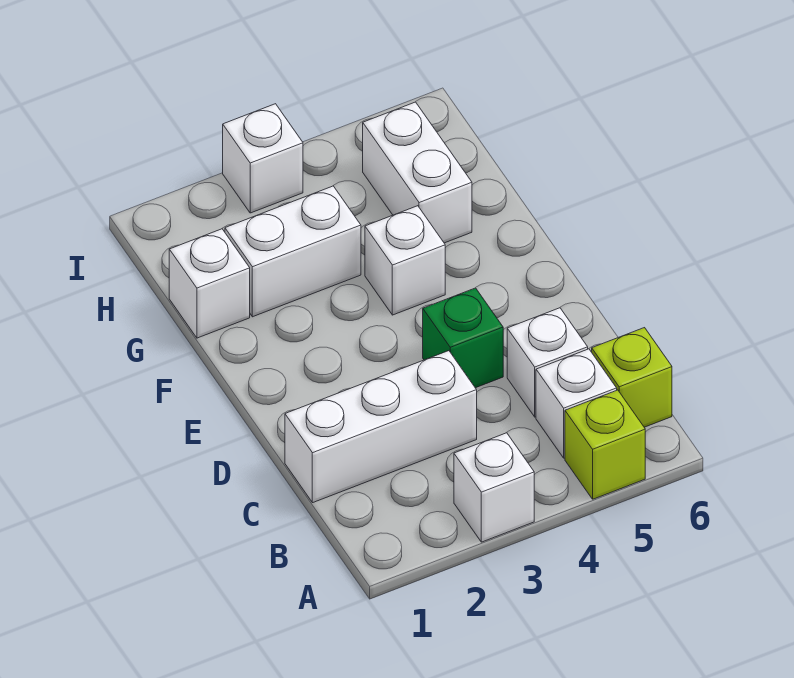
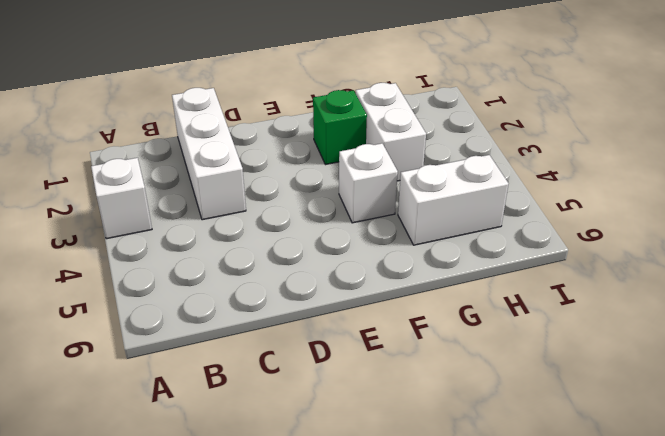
green brick F2 level 1 -> green brick D4 level 1
none -> lime brick A5 level 1
none -> white brick B5 level 1
none -> lime brick B6 level 1

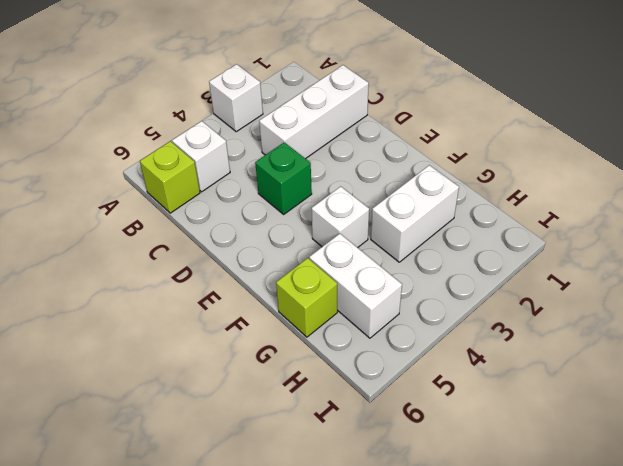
lime brick G6 level 1 -> lime brick A5 level 1
none -> white brick C5 level 1
none -> white brick G1 level 1
none -> white brick I3 level 1

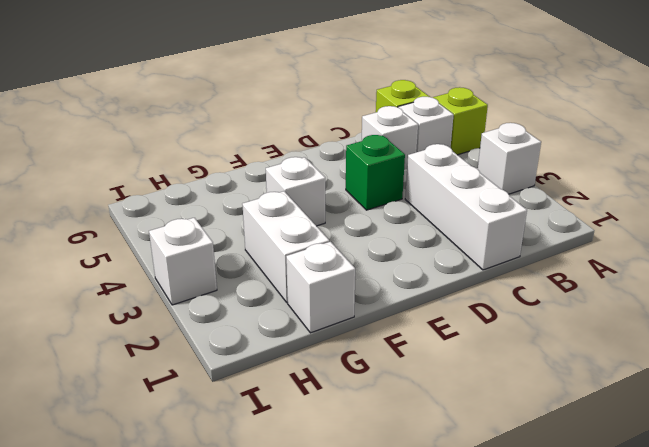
none -> white brick G5:H5 level 1

